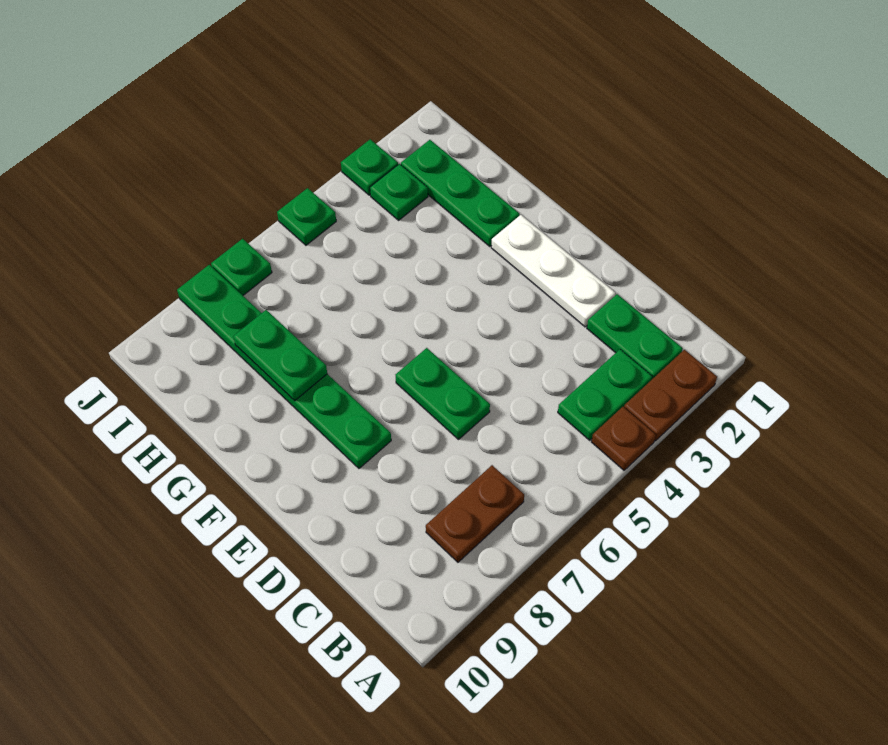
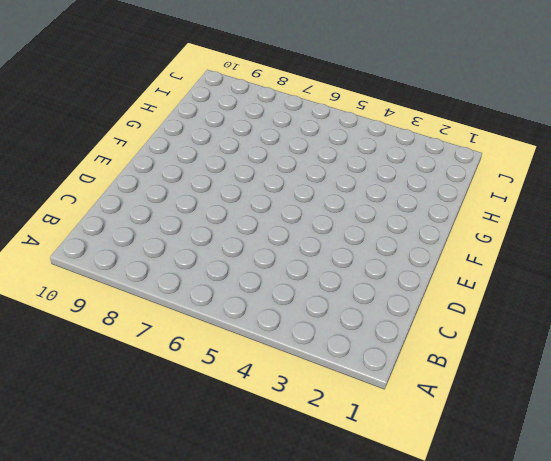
none -> brown plate A2:A3 level 1
none -> brown plate A4 level 1
none -> green plate B2:C2 level 1

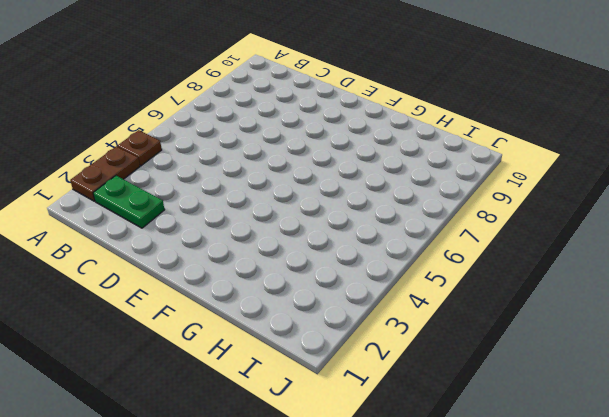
none -> green plate B3:B4 level 1
none -> brown plate B7:B8 level 1
none -> white plate D2:F2 level 1

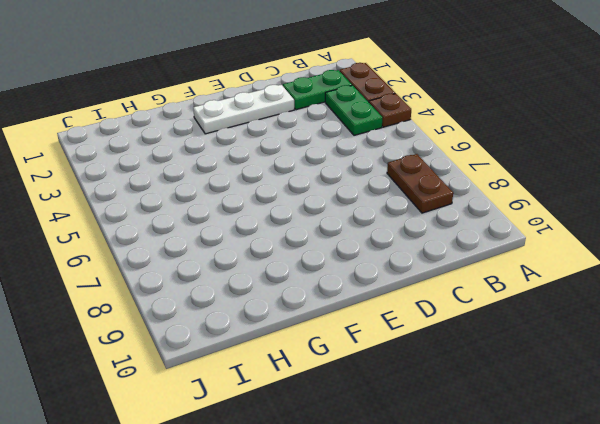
none -> green plate D6:E6 level 1
none -> green plate E8:J8 level 1
none -> green plate G2:I2 level 1

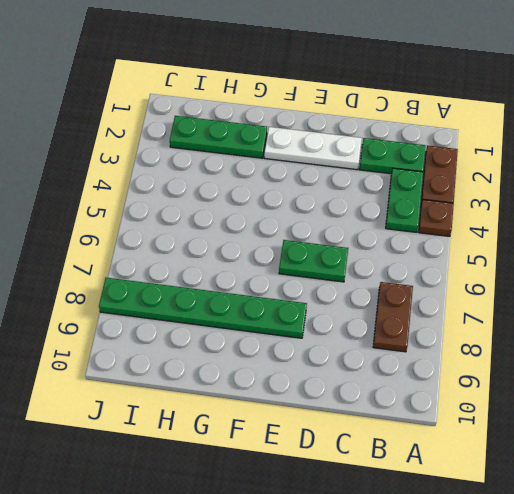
none -> green plate I3 level 1
none -> green plate J3 level 1
none -> green plate J5 level 1

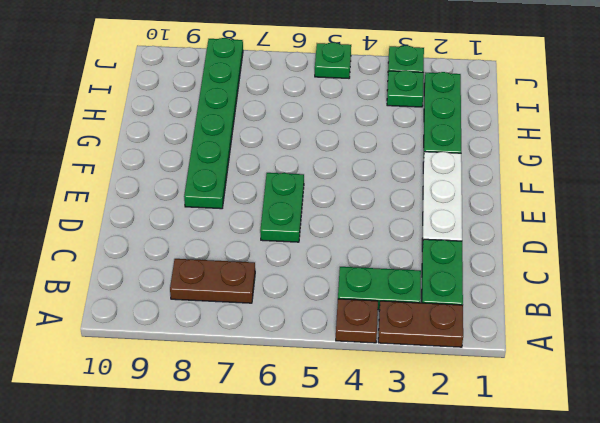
none -> green plate J7 level 1
none -> green plate G8:H8 level 2

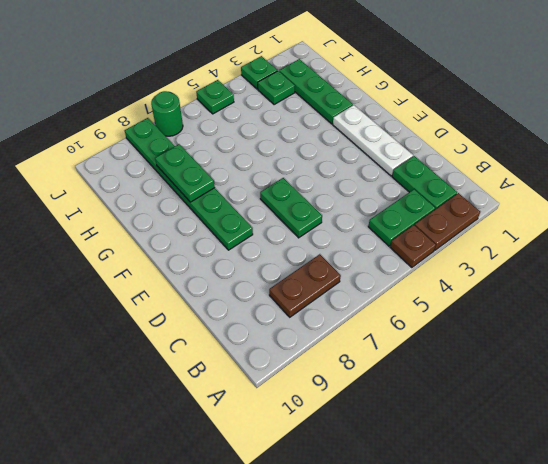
green round brick J7 level 1 -> green plate J7 level 1

